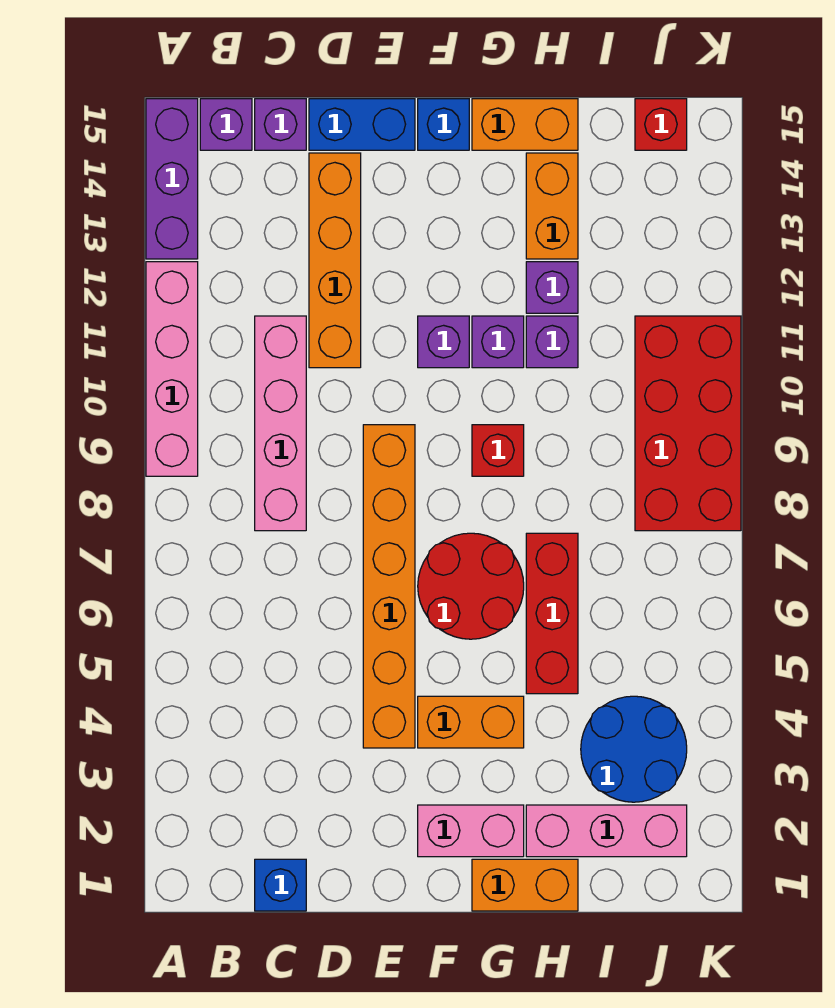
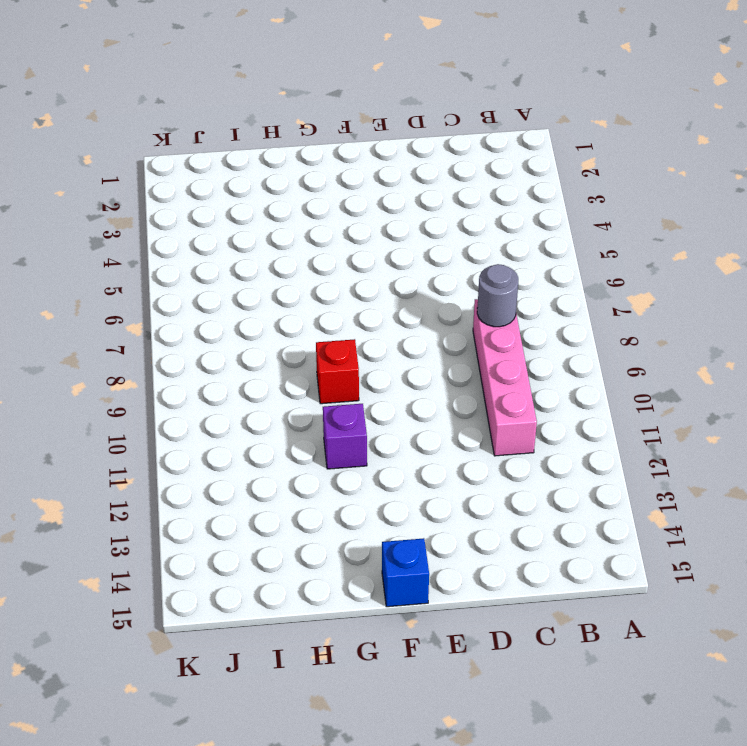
grey round brick C8 level 2 -> none
none -> pink brick A9:A12 level 1
none -> purple brick A13:A15 level 1
none -> purple brick B15 level 1

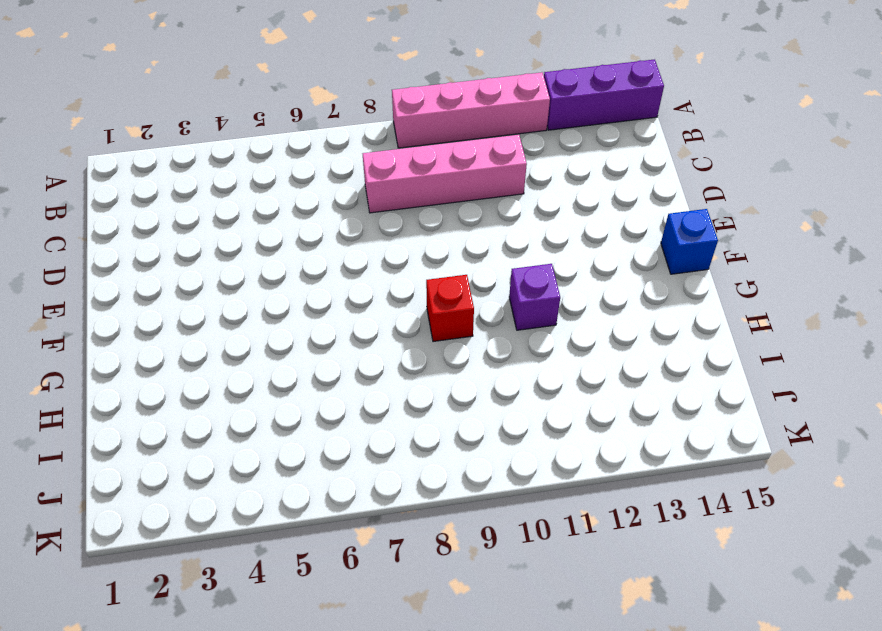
none -> purple brick B15 level 1
none -> blue brick C1 level 1
none -> purple brick C15 level 1

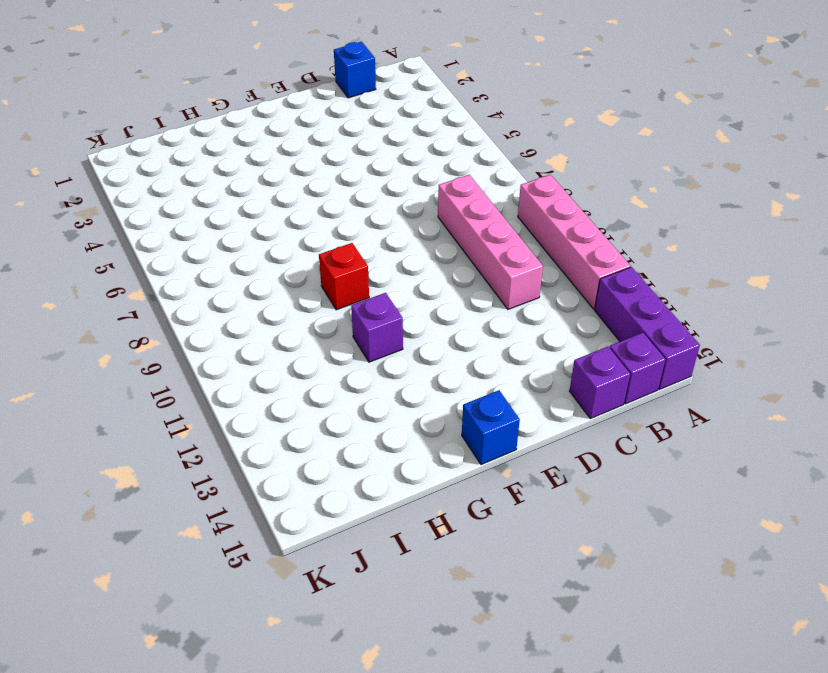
none -> orange brick D11:D14 level 1
none -> blue brick D15:E15 level 1
none -> orange brick E4:E9 level 1

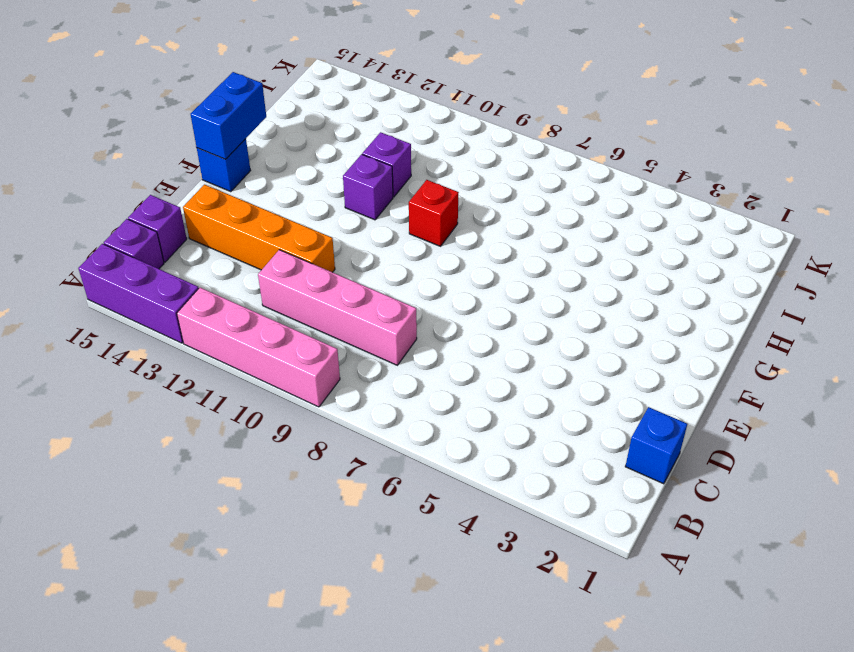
blue brick F15:G15 level 2 -> blue brick D15:E15 level 1
none -> orange brick E4:E9 level 1
none -> pink brick F2:G2 level 1
none -> orange brick F4:G4 level 1

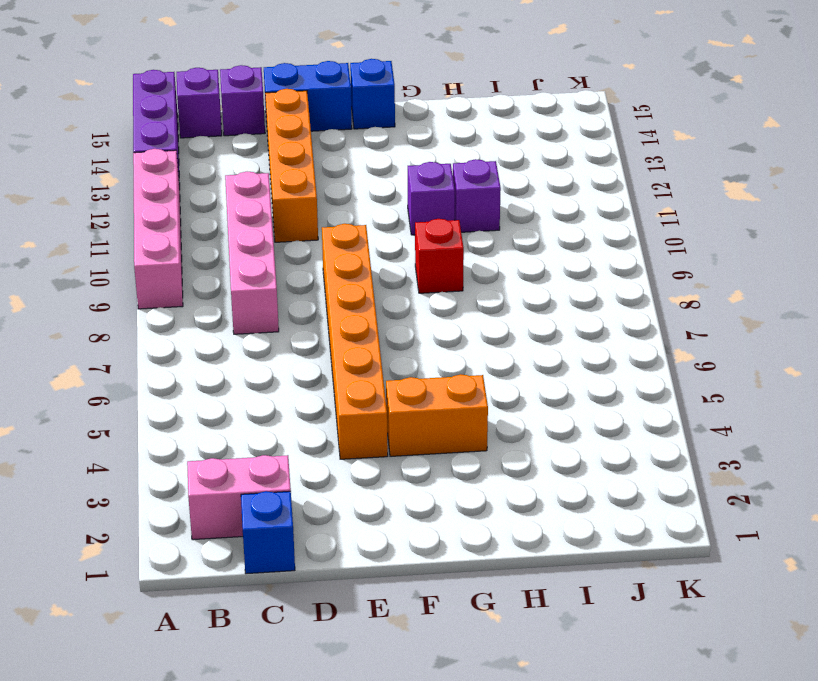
pink brick B2:C2 level 1 -> pink brick F2:G2 level 1
none -> red round brick F6:G7 level 1
none -> purple brick F11 level 1
none -> orange brick G1:H1 level 1

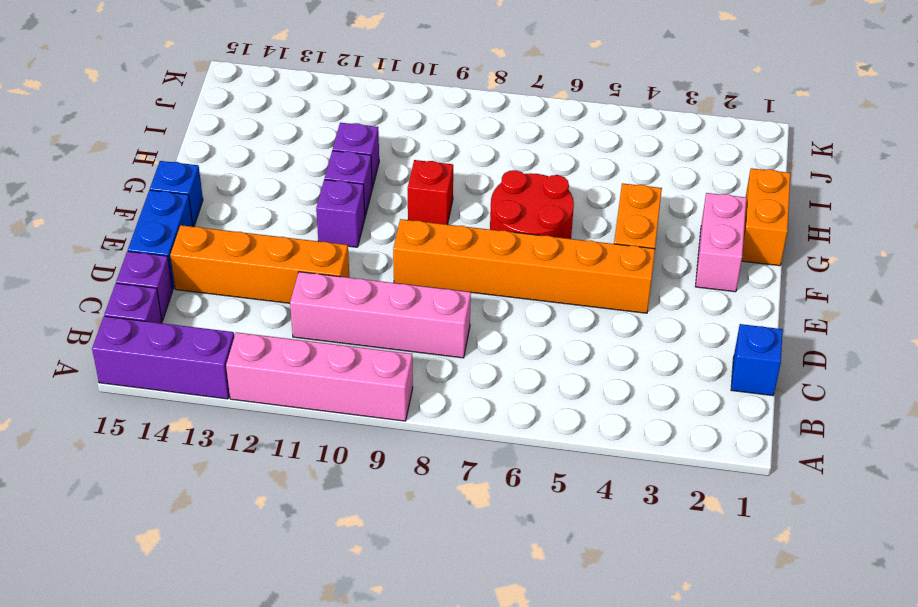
none -> orange brick G15:H15 level 1
none -> pink brick H2:J2 level 1
none -> red brick H5:H7 level 1

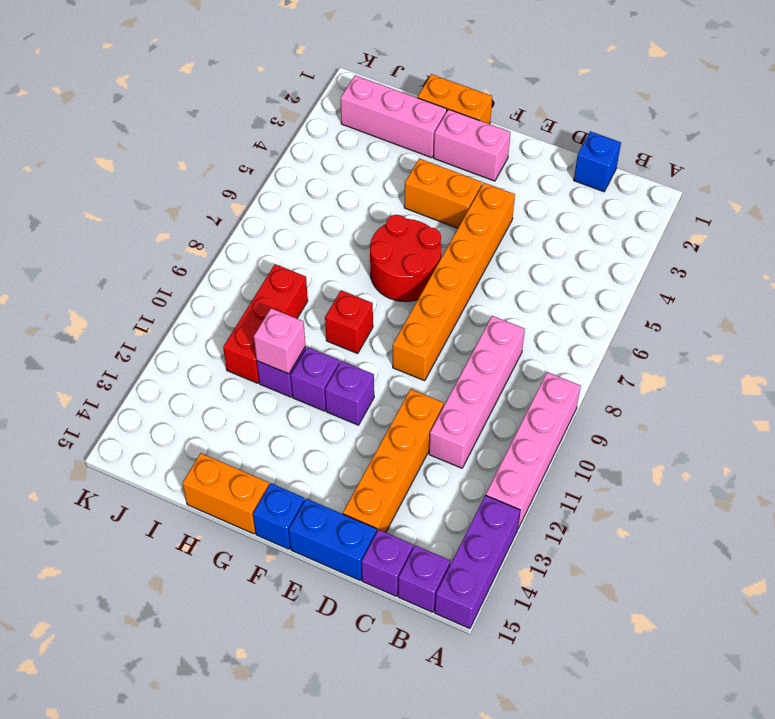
pink brick H11 level 2 -> none
red brick I9:I11 level 1 -> red brick H5:H7 level 1
none -> purple brick H12 level 1
none -> orange brick H13:H14 level 1
none -> blue round brick I3:J4 level 1

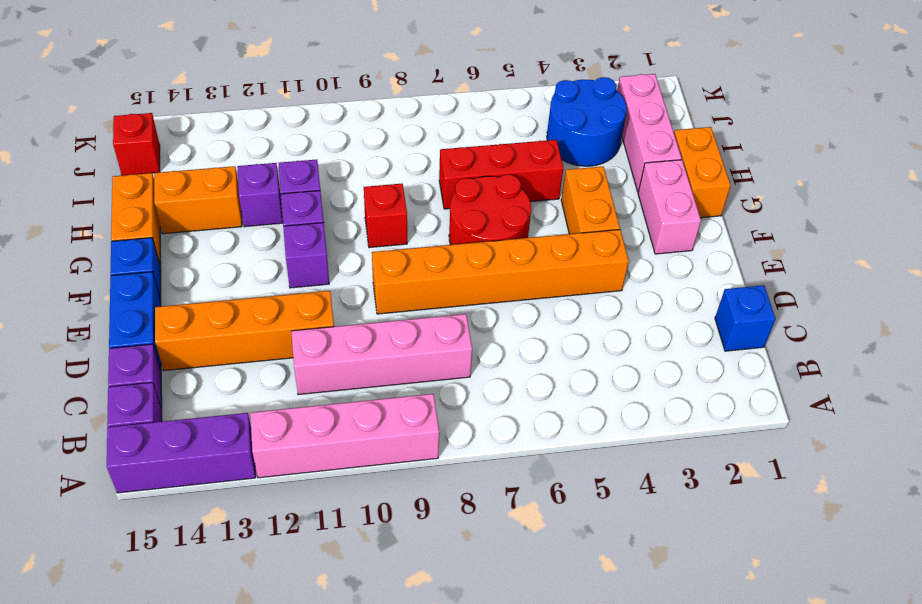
none -> red brick J8:K11 level 1

